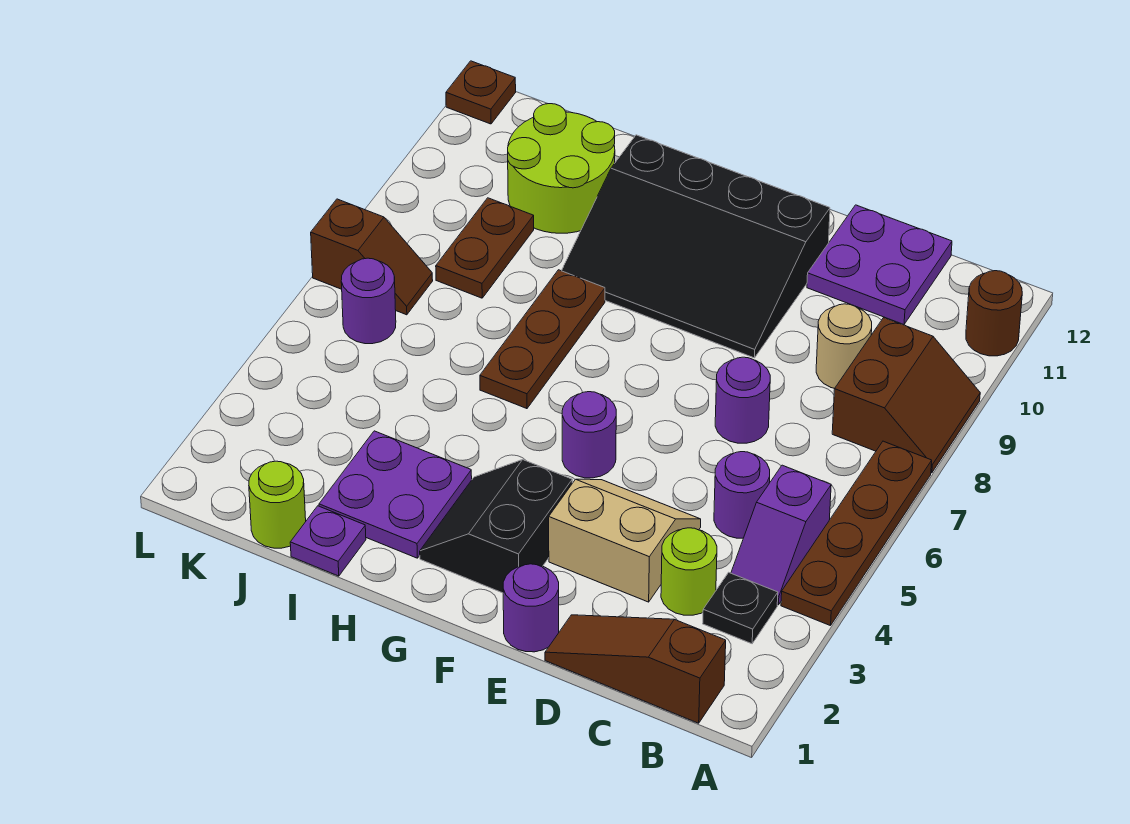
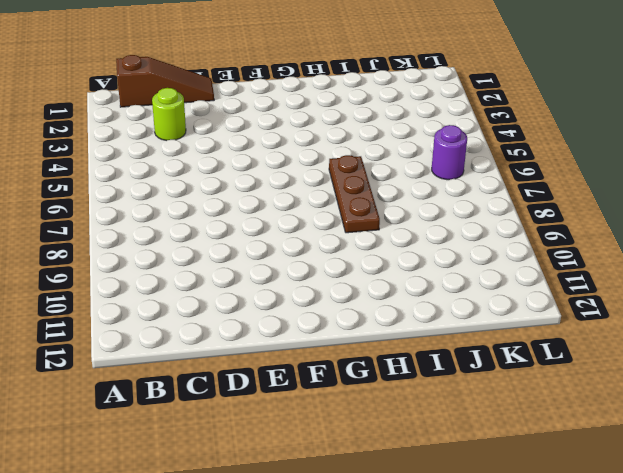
none -> brown plate A4:A7 level 1
none -> brown slope A8:B9 level 1 top B
none -> brown round brick A11 level 1

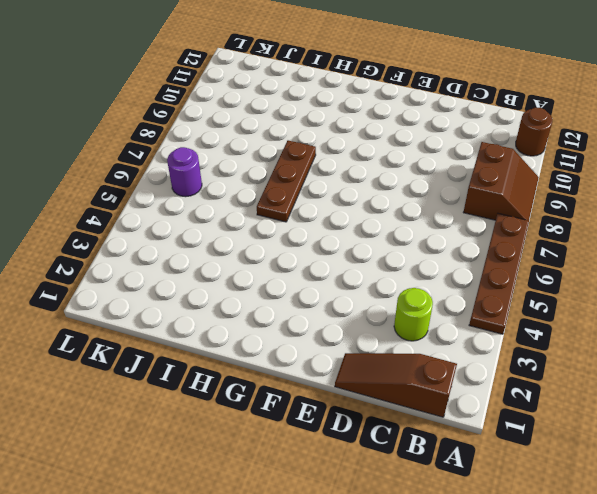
none -> black plate B3 level 1
none -> purple slope B4:B5 level 1 top 5
none -> purple round brick C5 level 1

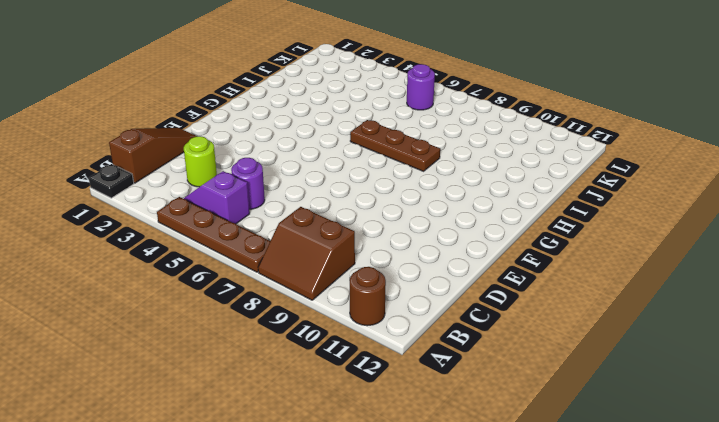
black plate A1 level 1 -> black plate B3 level 1
none -> tan round brick C9 level 1
none -> purple plate C11:D12 level 1
none -> tan slope D3:E4 level 1 top 3

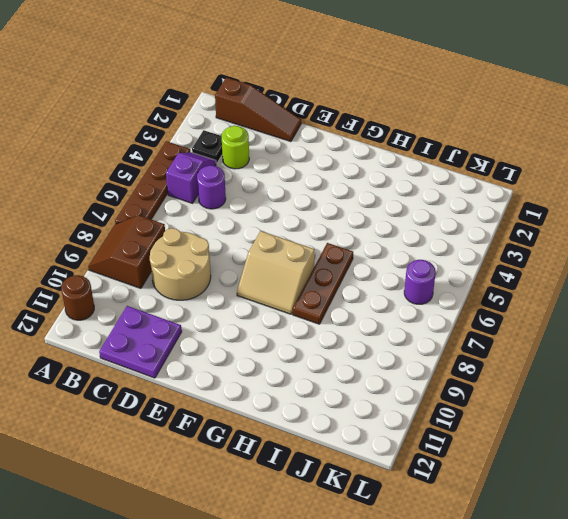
tan round brick C8:D9 level 1 -> tan round brick C9 level 1
tan slope F7:G8 level 1 top 7 -> tan slope D3:E4 level 1 top 3
none -> purple round brick D7 level 1
none -> purple round brick E1 level 1
none -> black slope E9:H11 level 1 top 11

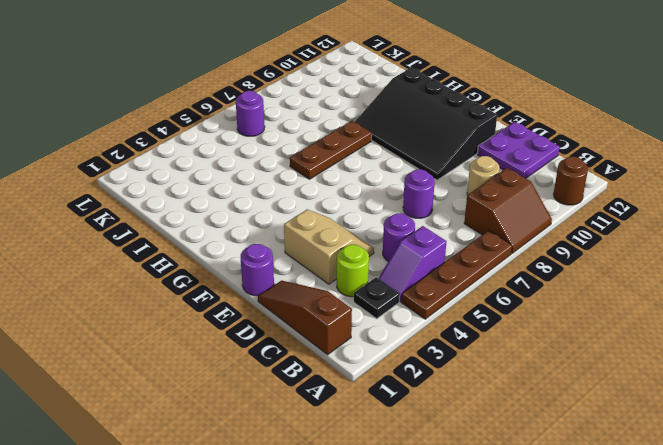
none -> black slope F2:G3 level 1 top F
none -> purple round brick F5 level 1
none -> purple plate H2:I3 level 1

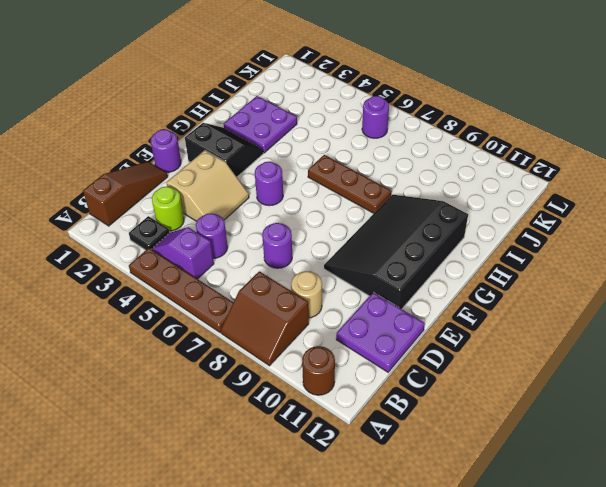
none -> purple plate I1 level 1
none -> lime round brick I10:J11 level 1
none -> lime round brick J1 level 1

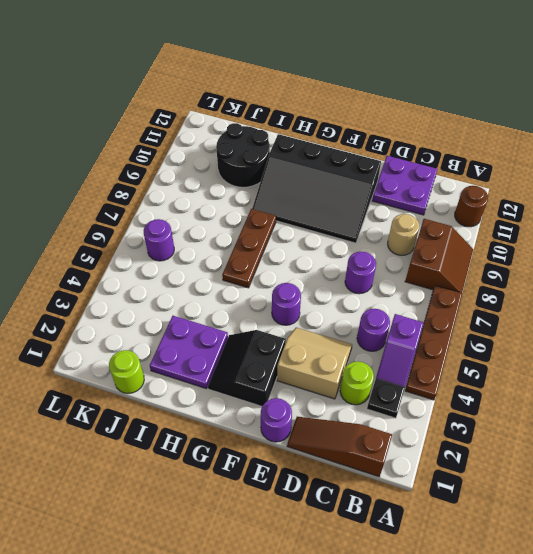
black round brick I10:J11 level 1 -> lime round brick I10:J11 level 1
none -> purple plate I1 level 1
none -> brown plate J8:J9 level 1
none -> brown slope K7:L7 level 1 top L

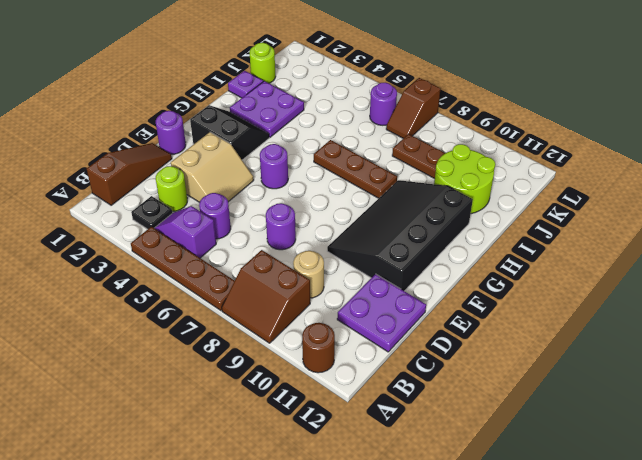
none -> brown plate L12 level 1

